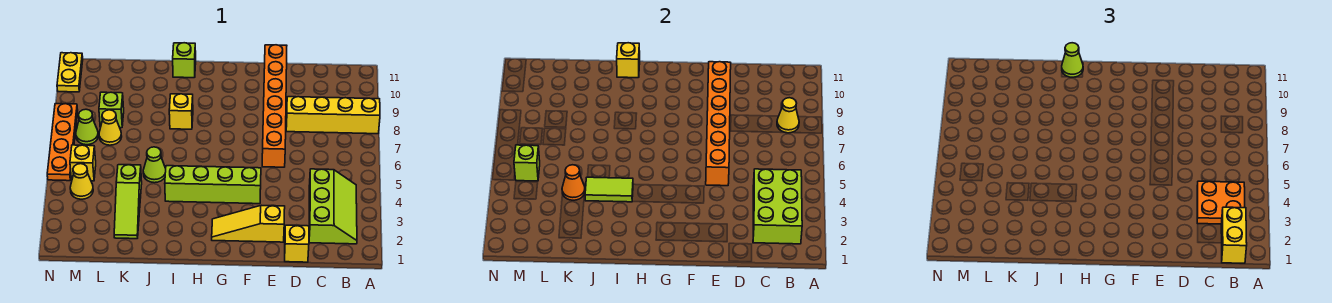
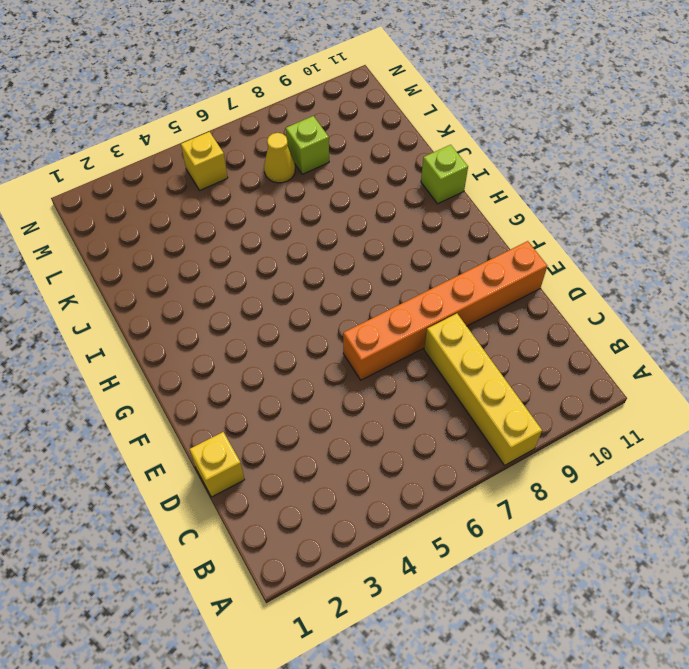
none -> lime slope B2:C4 level 1 top C
none -> yellow slope E2:G2 level 1 top E
none -> lime brick F4:I4 level 1

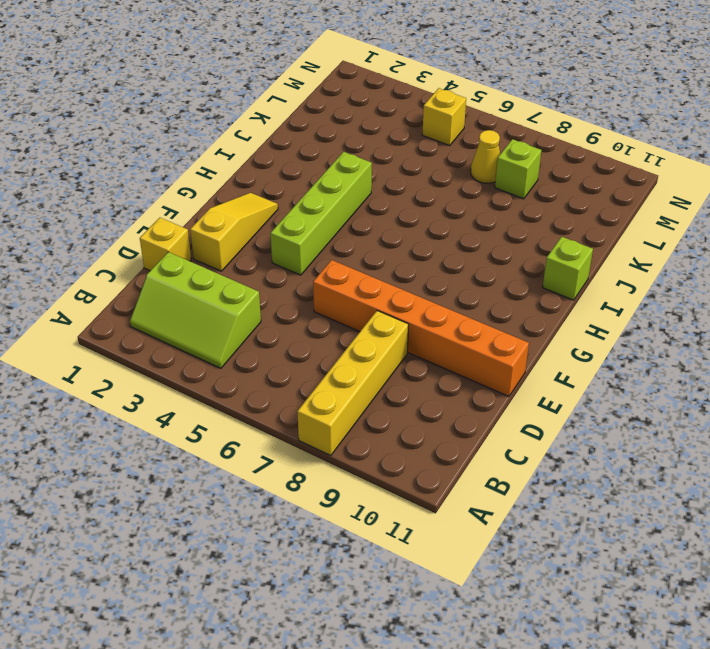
none -> yellow brick I8 level 1
none -> lime cone J5 level 1
none -> lime slope K2:K4 level 1 top 4

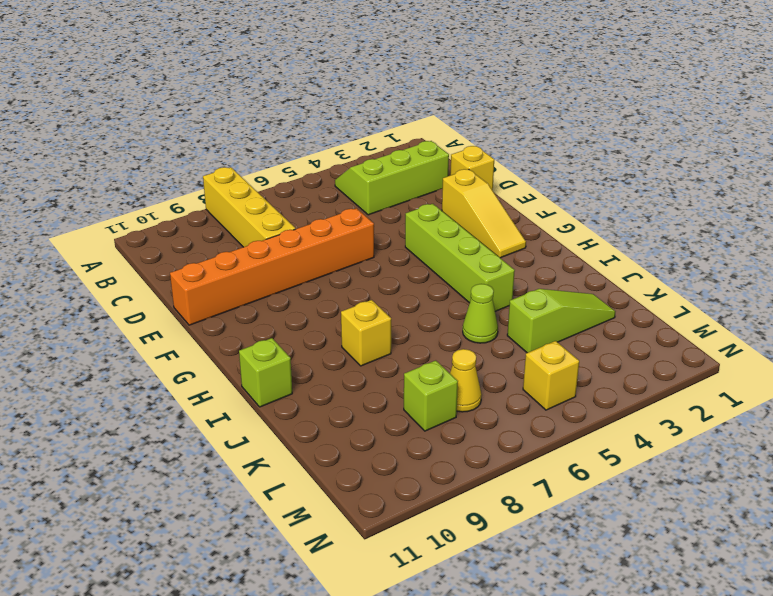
none -> yellow cone M4 level 1
none -> lime cone M7 level 1
none -> orange plate N5:N8 level 1

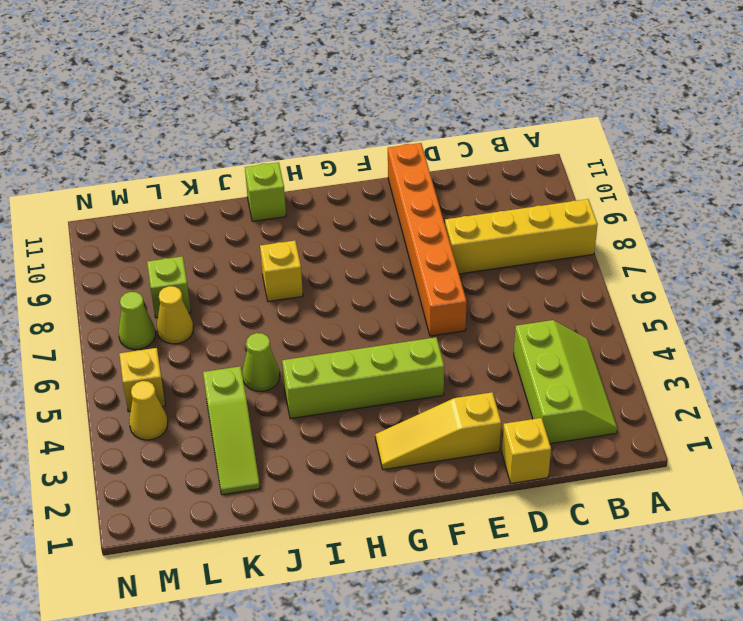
none -> orange plate N5:N8 level 1
none -> yellow plate N10:N11 level 1
none -> lime brick B2:C4 level 2

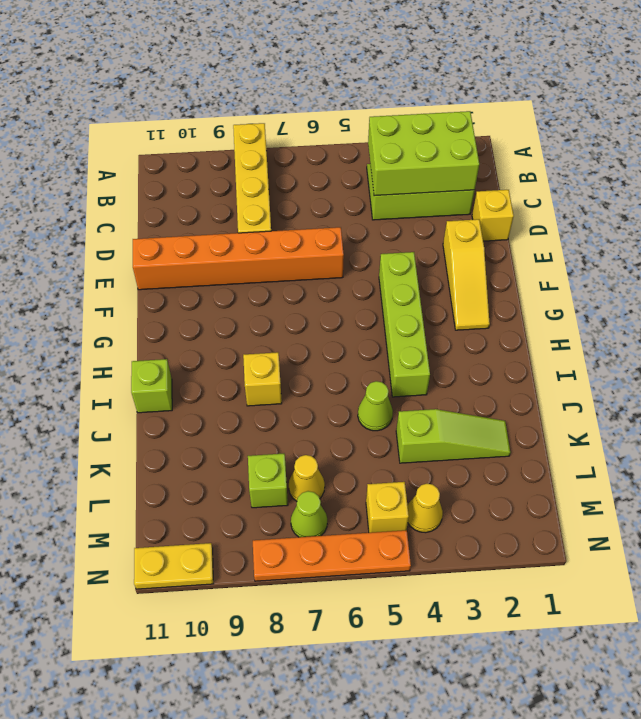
none -> yellow cone B8 level 2
none -> orange brick E5:E10 level 2
none -> lime tile I4:J4 level 2

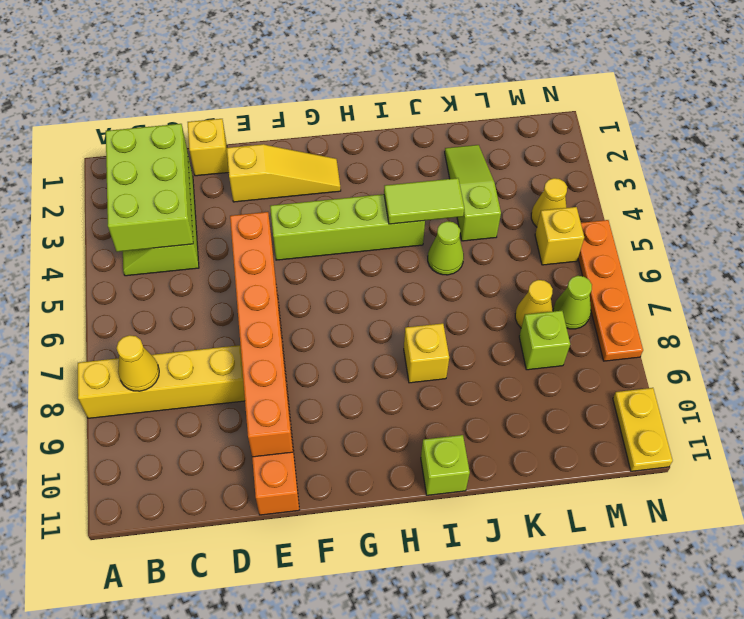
none -> yellow brick I11 level 2
none -> orange cone K4 level 2
none -> lime brick M5 level 2

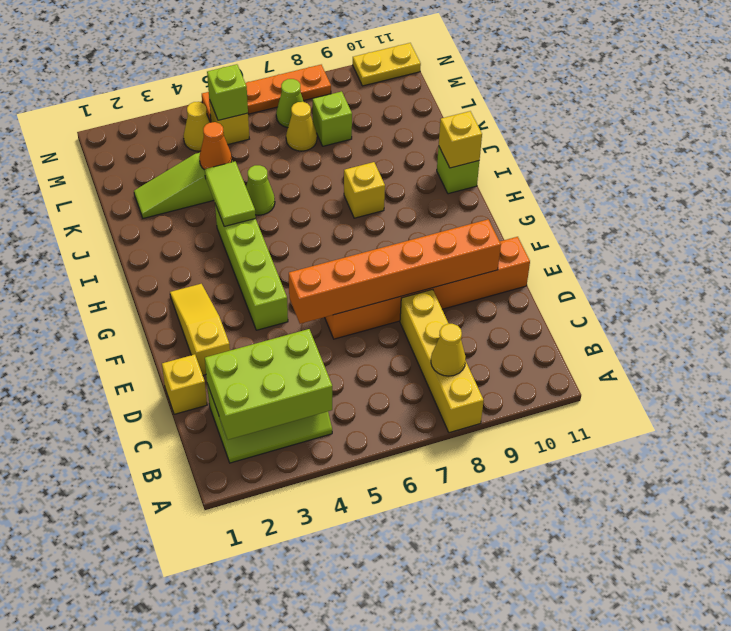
none -> yellow brick B1:B2 level 3
none -> orange plate B3:C4 level 3
none -> lime cone I11 level 3

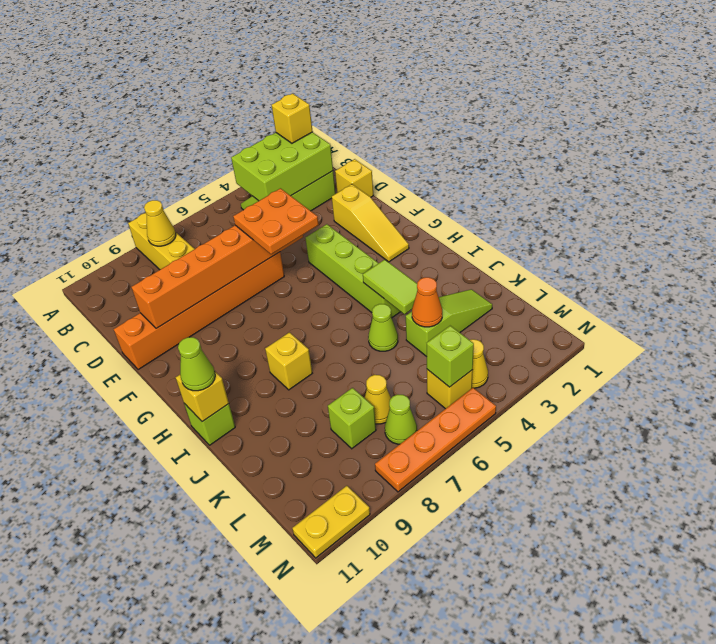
yellow brick B2 level 3 -> yellow brick B1:B2 level 3
orange plate E5:F6 level 3 -> orange plate B3:C4 level 3

